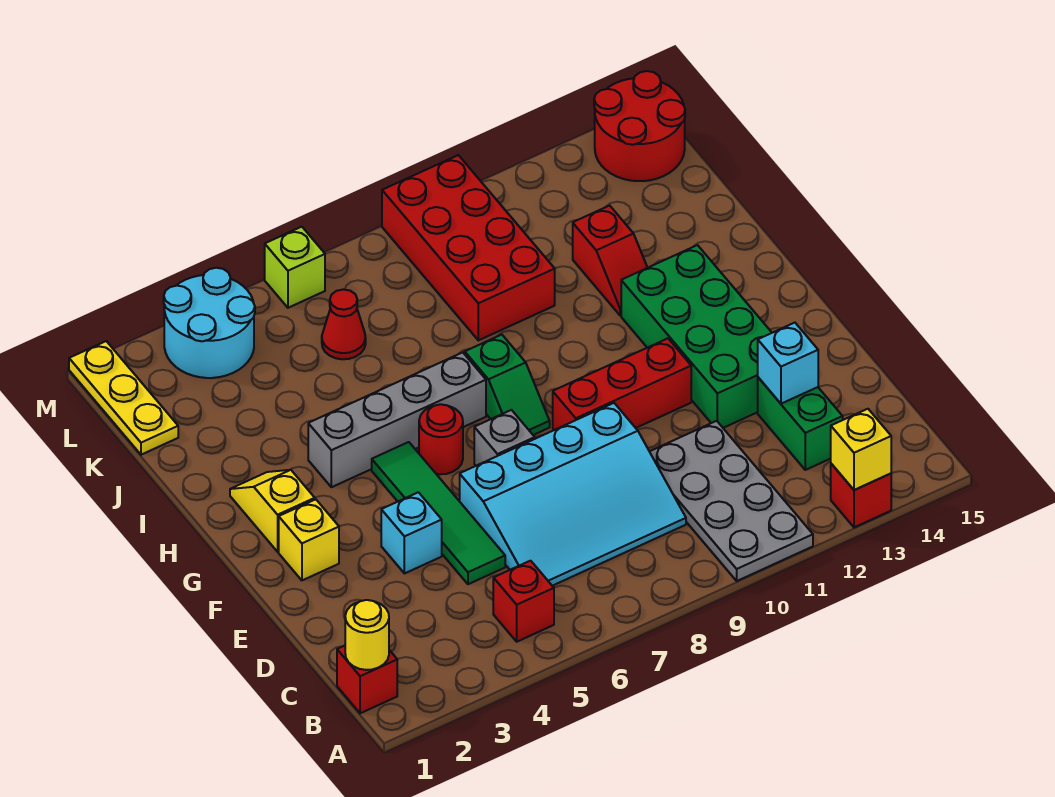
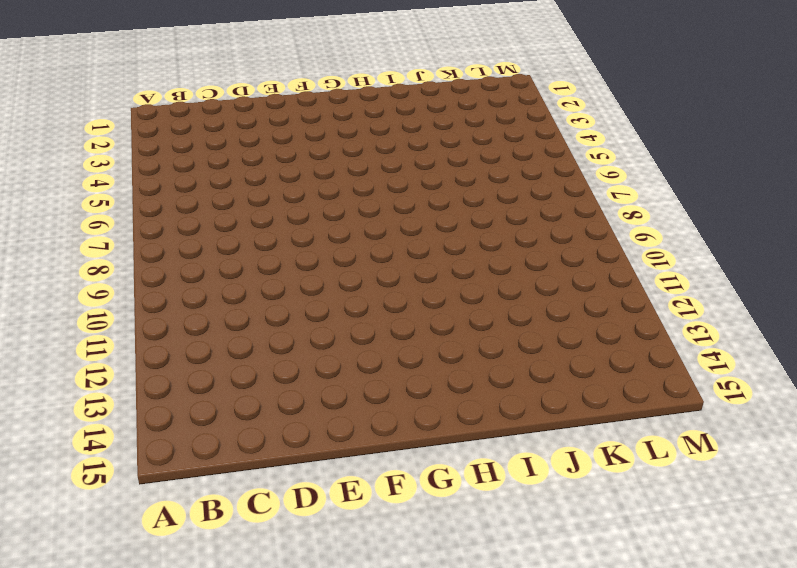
none -> grey plate A10:D11 level 1
none -> red brick A13 level 1
none -> red brick B1 level 1

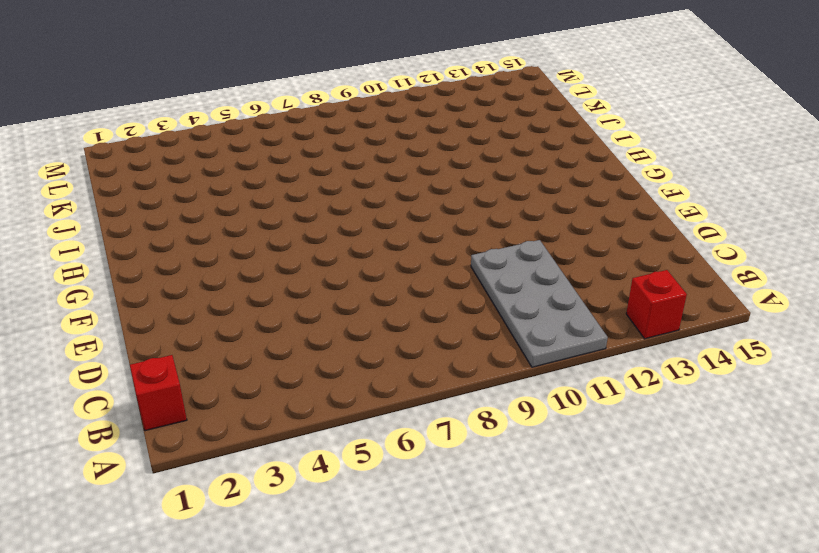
none -> red brick B5 level 1
none -> cyan slope C6:E9 level 1 top E
none -> green brick C13:D13 level 1

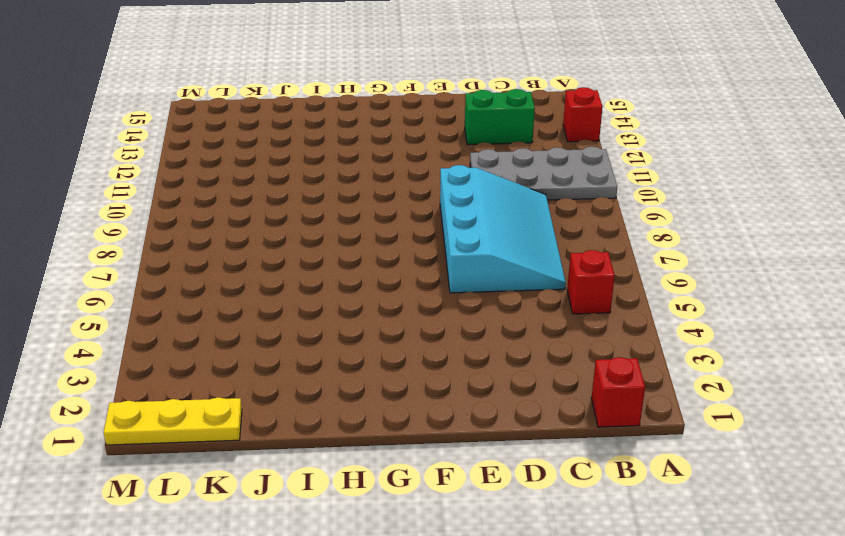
none -> green tile D5:G5 level 1
none -> cyan brick E4 level 1
none -> green brick E12:H13 level 1

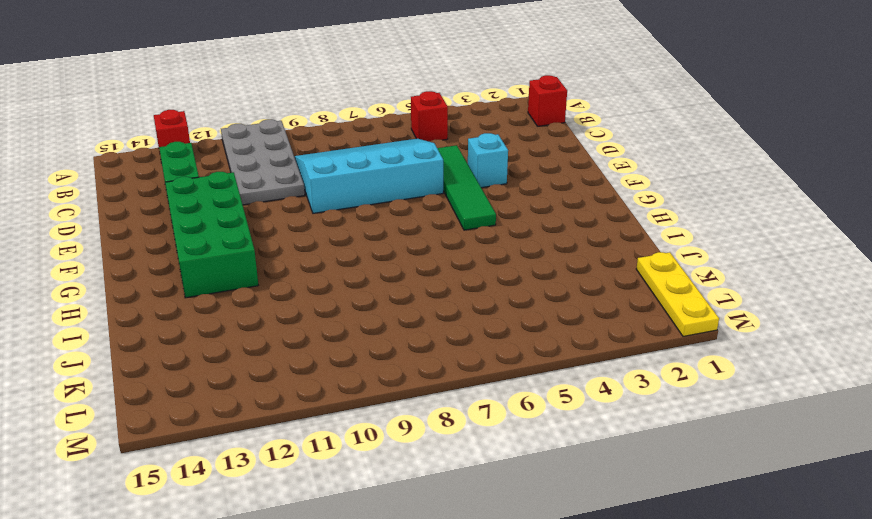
none -> yellow brick F2 level 1
none -> grey brick F7 level 1
none -> red brick F9:F11 level 1

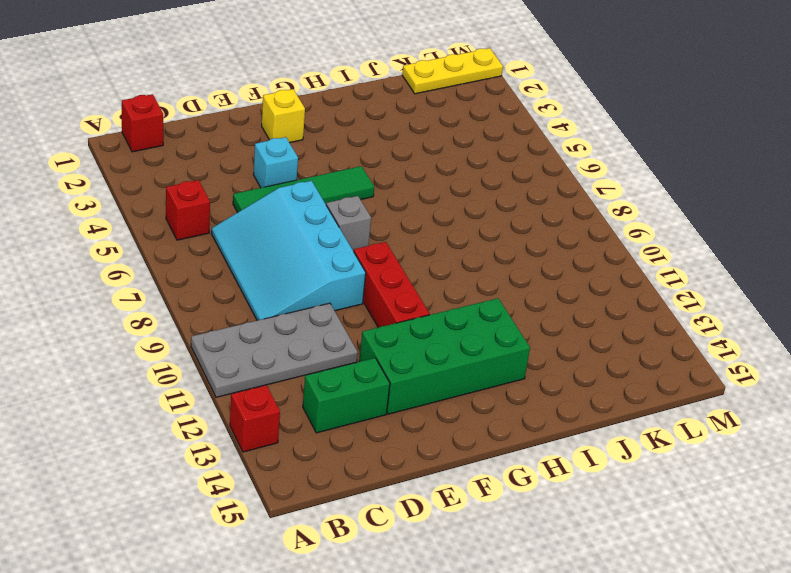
none -> yellow slope G2:H2 level 1 top G
none -> red round brick G6 level 1
none -> green slope G8:H8 level 1 top H

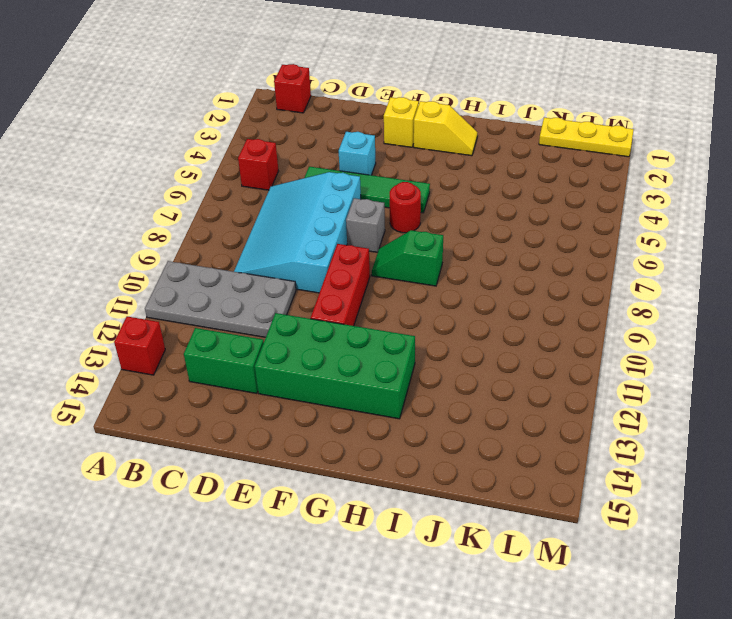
none -> grey brick H4:H7 level 1
none -> red slope I12:J12 level 1 top J
none -> red brick J9:M10 level 1

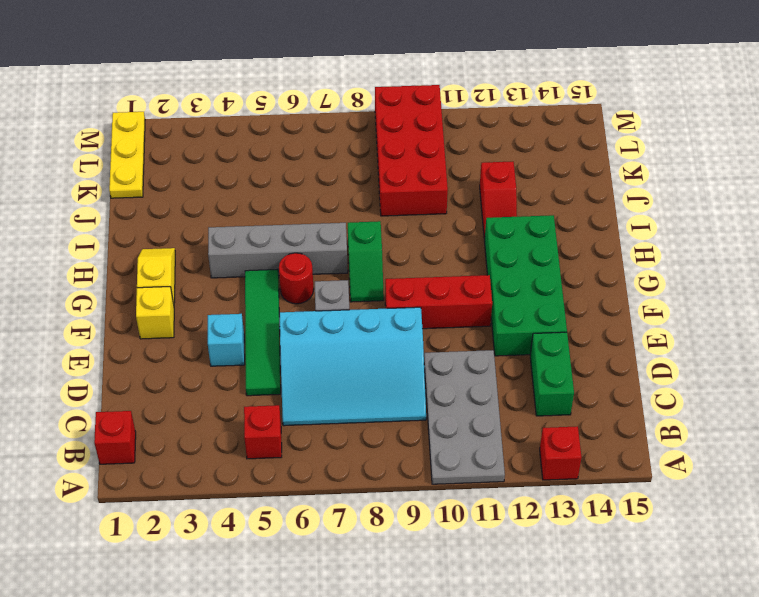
none -> red cone K6 level 1
none -> cyan round brick L3:M4 level 1
none -> red round brick L14:M15 level 1

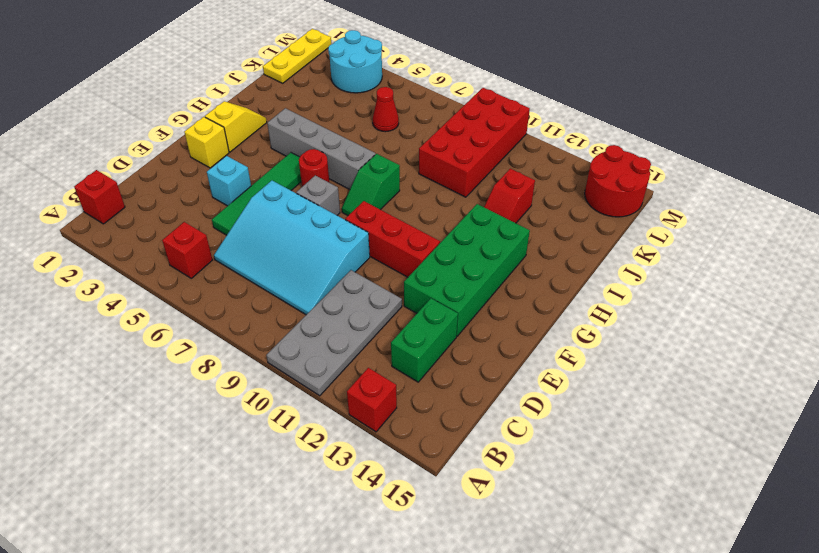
none -> lime brick M6 level 1
none -> yellow brick A13 level 2
none -> yellow round brick B1 level 2

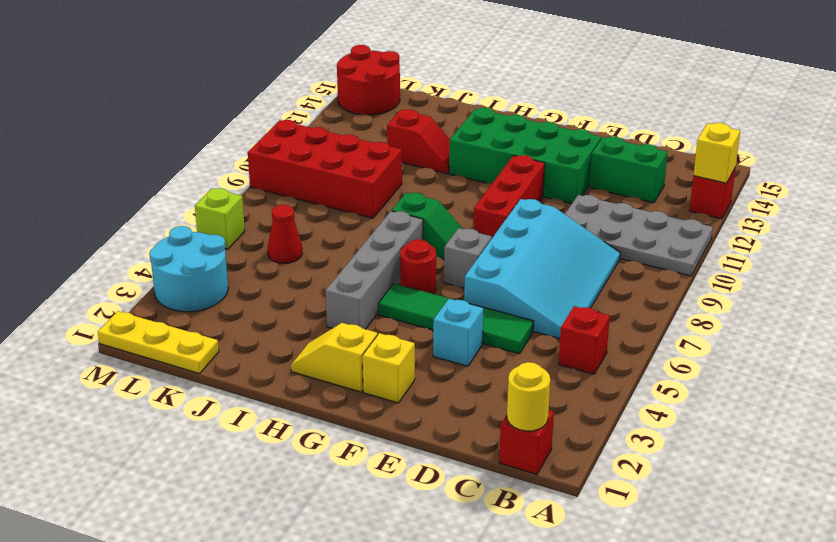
none -> cyan brick D13 level 2

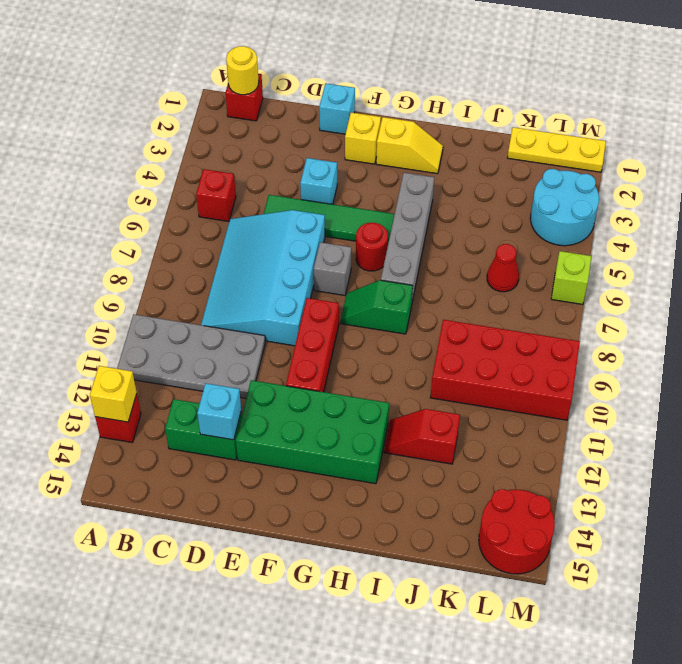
cyan brick E1 level 1 -> none

